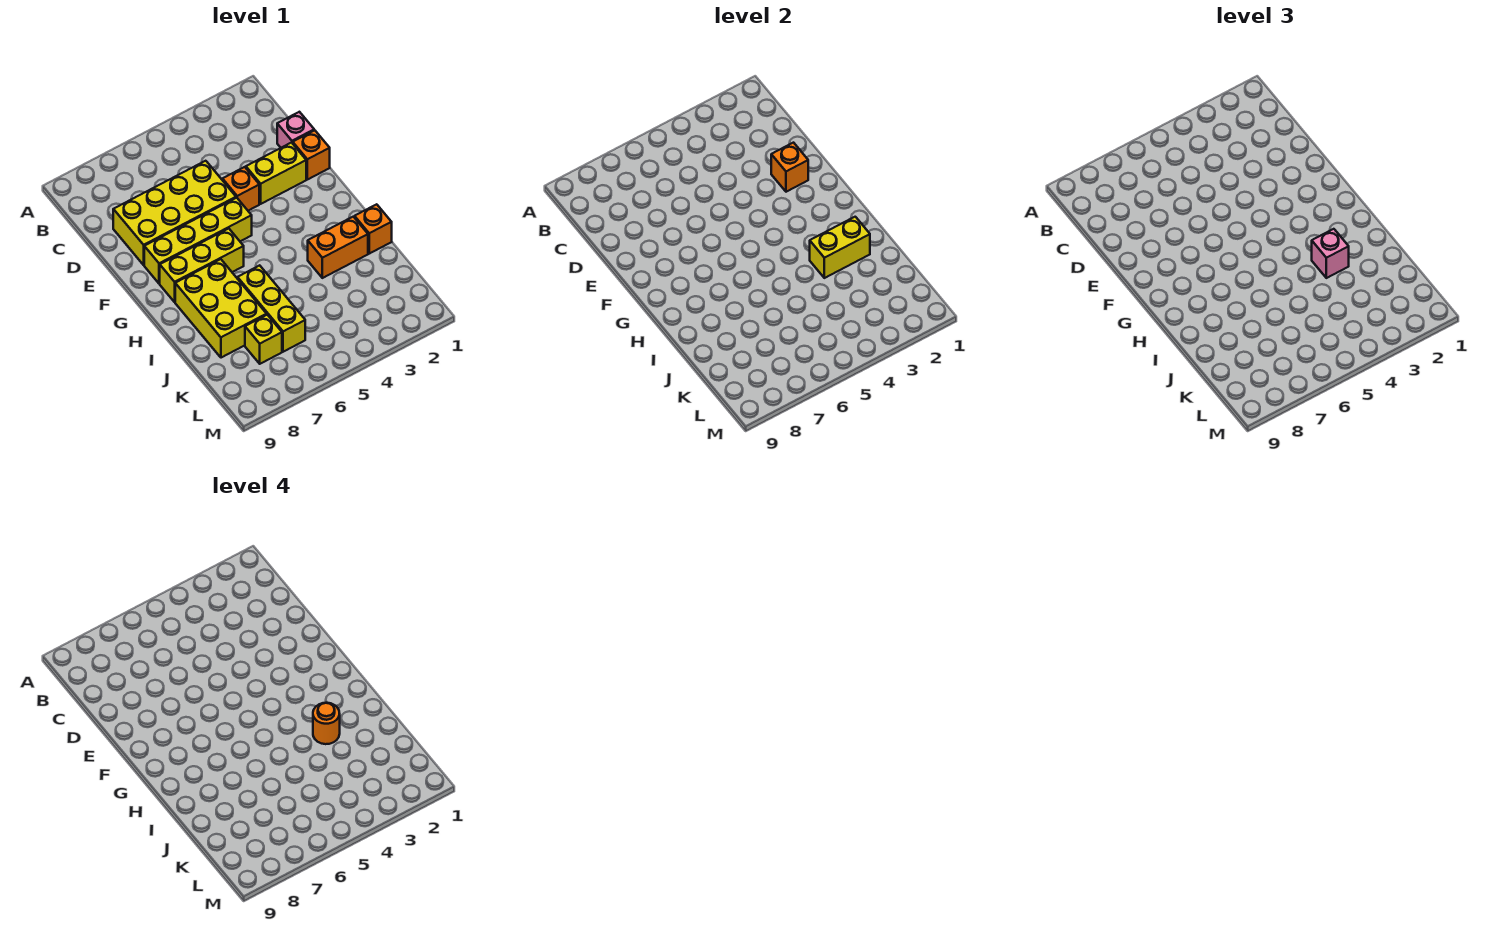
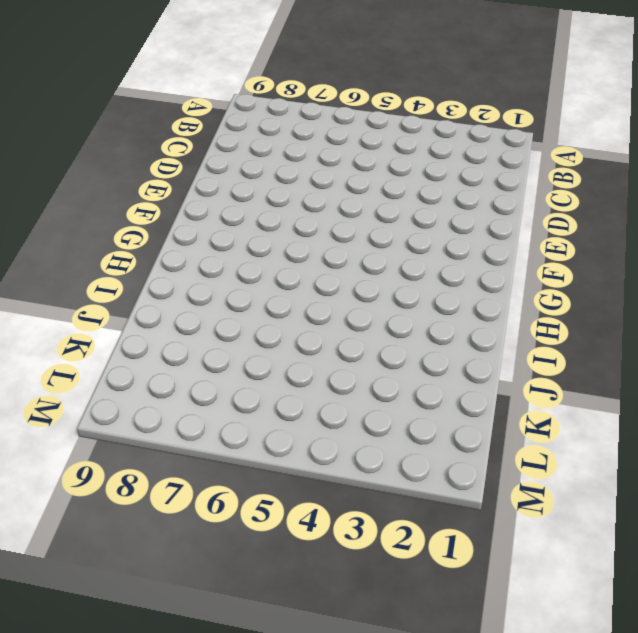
none -> pink brick D1 level 1
none -> yellow brick D5:E8 level 1
none -> orange brick E1 level 1

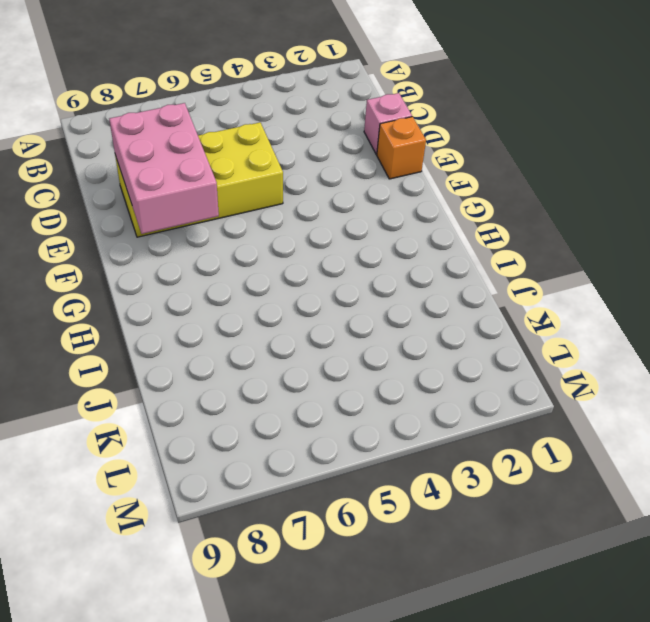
pink brick D7:F8 level 2 -> none
none -> yellow brick E2:E3 level 1
none -> orange brick E4 level 1
none -> yellow brick F5:F8 level 1

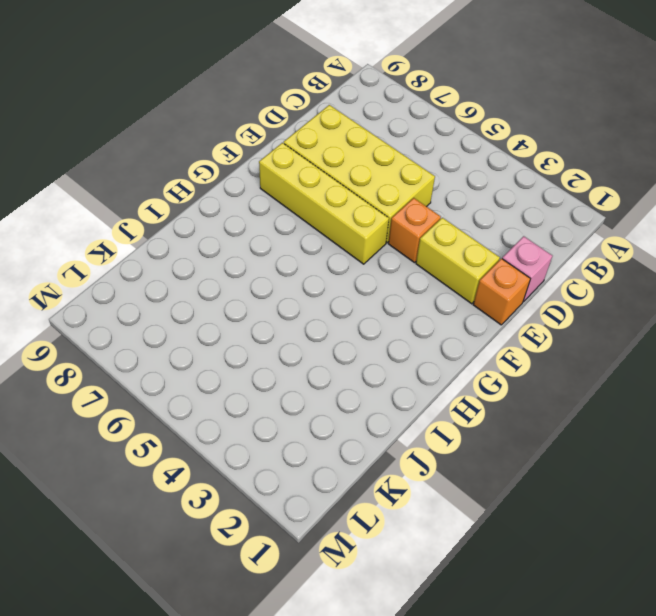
none -> yellow brick G6:G8 level 1
none -> yellow brick H7:J8 level 1
none -> orange brick I1 level 1

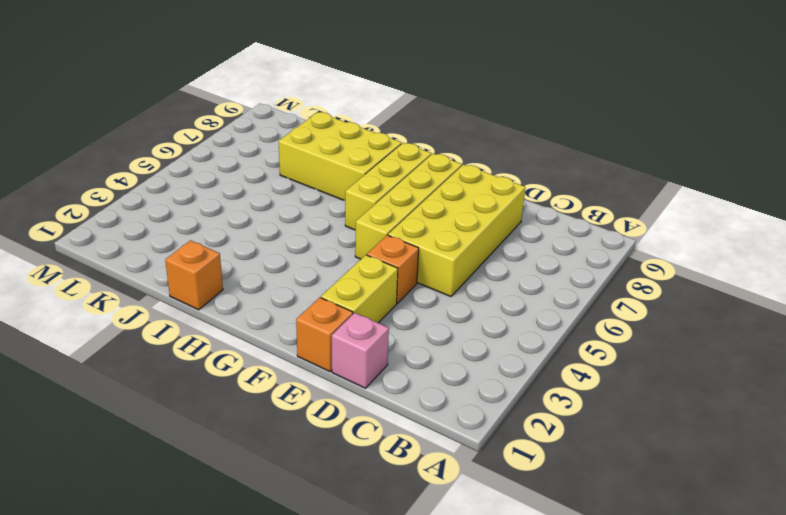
none -> orange brick I2:I3 level 1
none -> yellow brick I6:K6 level 1
none -> yellow brick K7 level 1

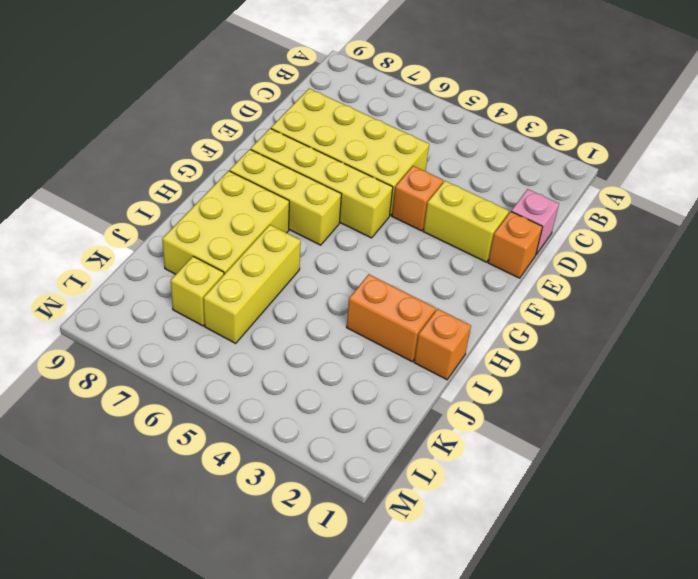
none -> orange brick E2 level 2
none -> yellow brick I2:I3 level 2
none -> pink brick I3 level 3

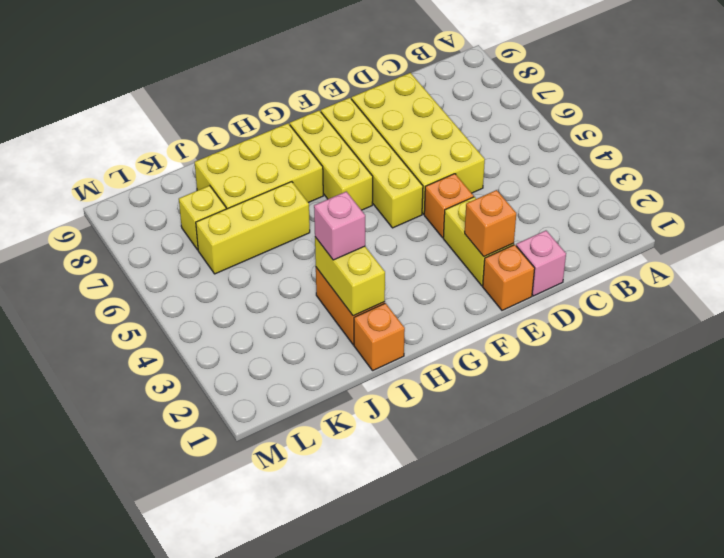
none -> orange round brick I3 level 4

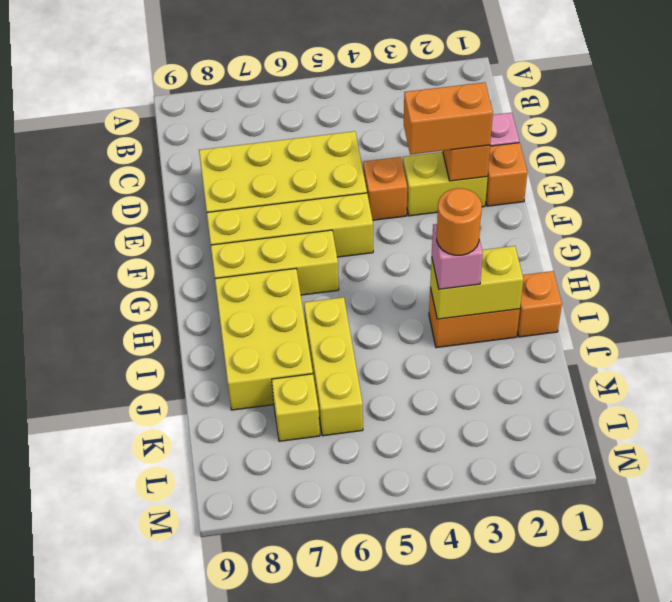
orange brick E2:E3 level 3 -> none

